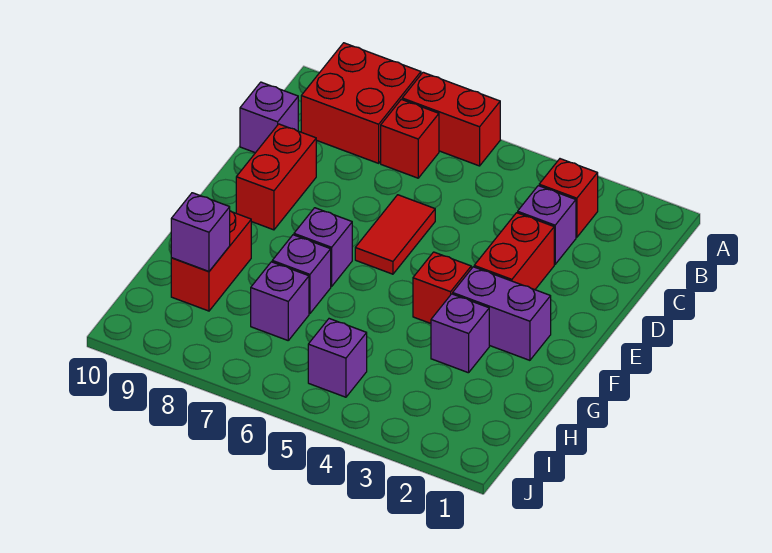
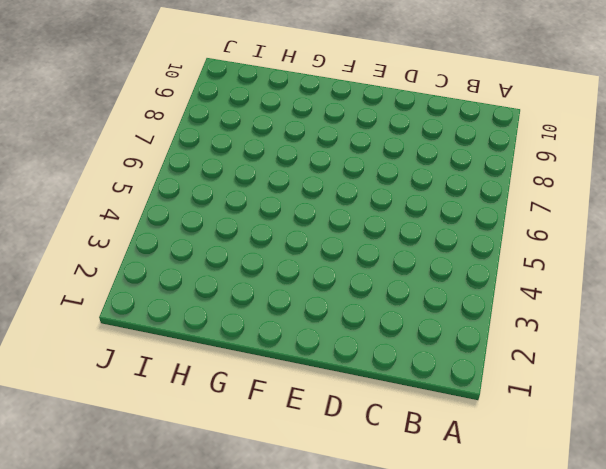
none -> red brick A6:A7 level 1
none -> red brick A8:B9 level 1
none -> red brick B3 level 1

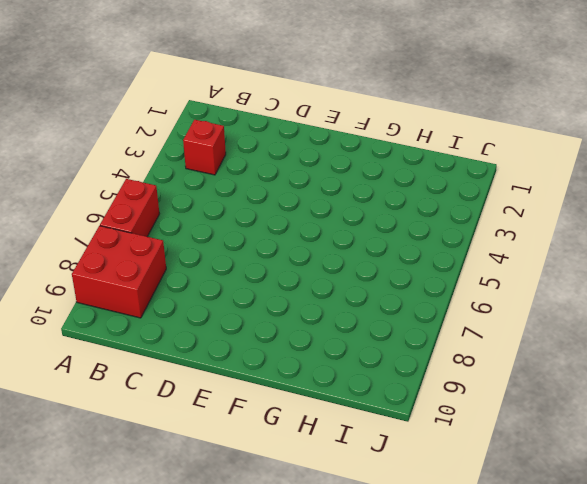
none -> red brick B7 level 1
none -> purple brick C3 level 1
none -> purple brick C10 level 1

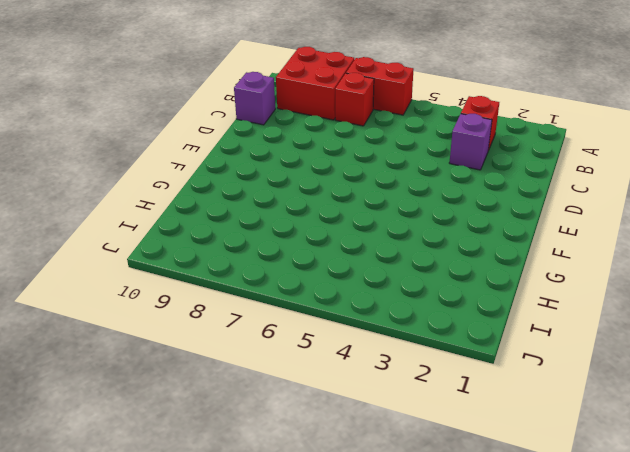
none -> red brick D3:E3 level 1
none -> red tile D6:E6 level 1
none -> red brick D9:E9 level 1

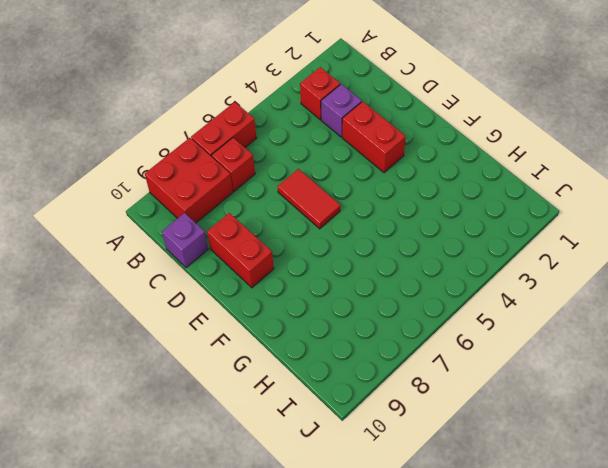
none -> purple brick F2:F3 level 1
none -> red brick F4 level 1
none -> purple brick F7 level 1

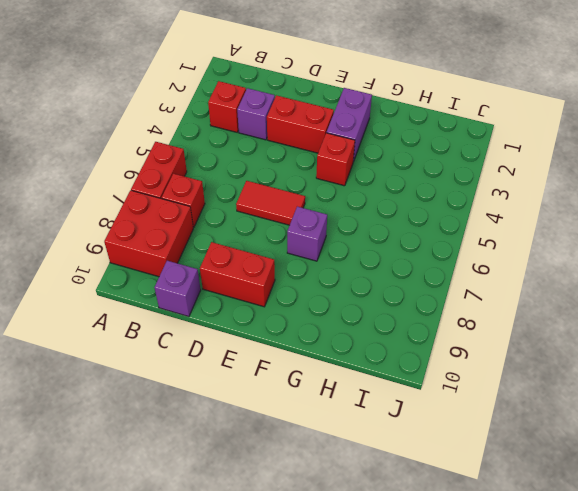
none -> purple brick G3 level 1
none -> purple brick G7 level 1
none -> red brick G9:H9 level 1

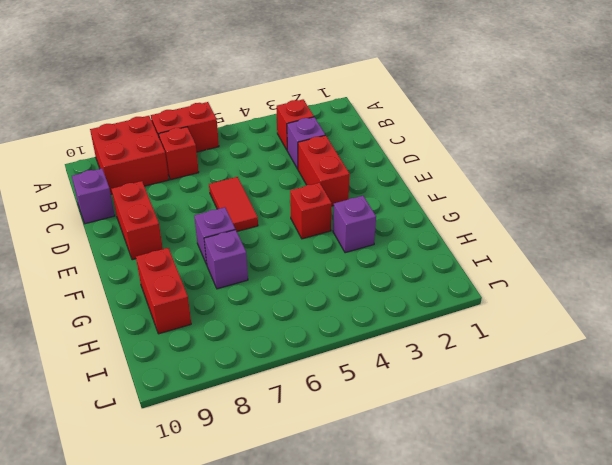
none -> purple brick F2:F3 level 1
none -> purple brick H7 level 1
none -> purple brick I5 level 1

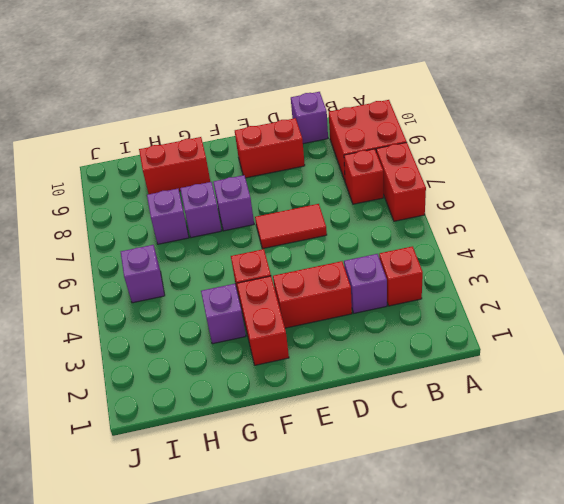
red brick F2:F3 level 1 -> purple brick F2:F3 level 1
none -> purple brick H9 level 2

